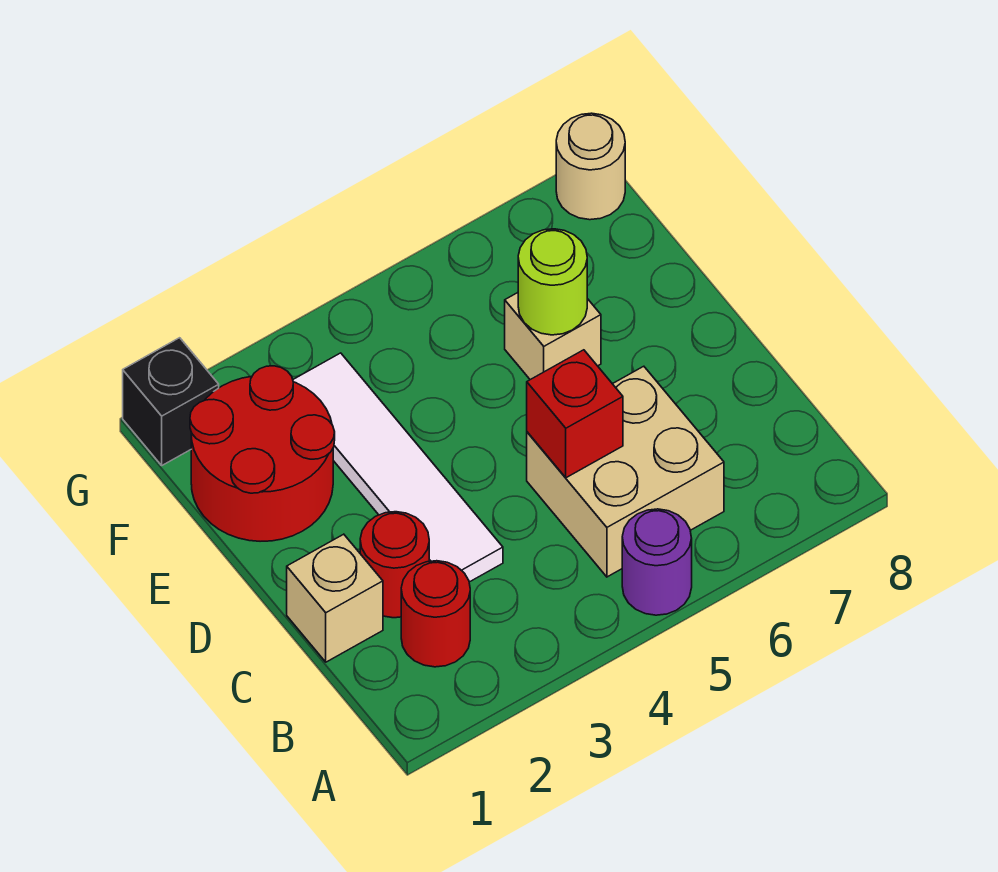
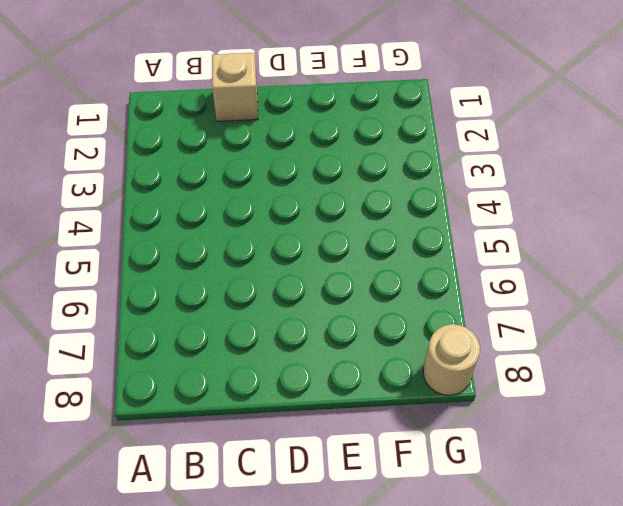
none -> purple round brick A5 level 1
none -> red round brick B2 level 1
none -> tan brick B5:C6 level 1

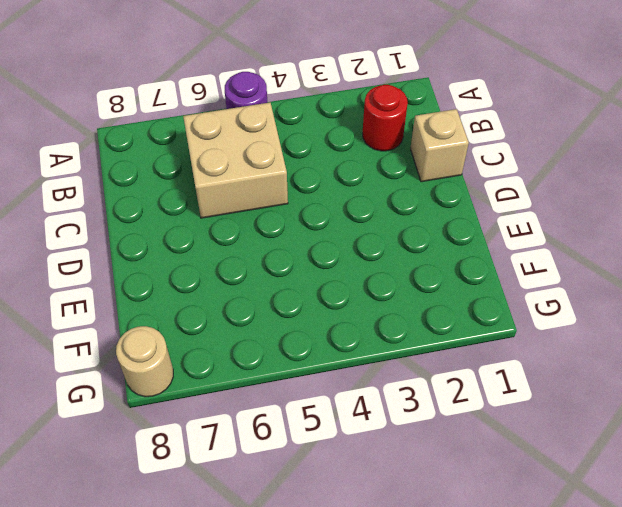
none -> red round brick C2 level 1
none -> white tile C3:F3 level 1
none -> red round brick E1:F2 level 1

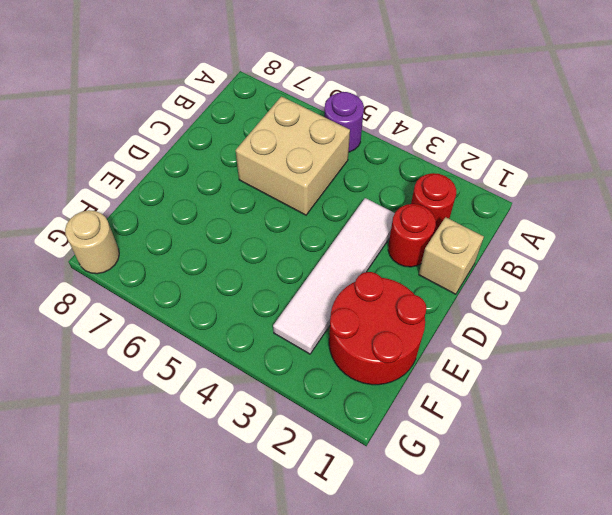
none -> tan brick E6 level 1
none -> black brick G1 level 1
none -> red brick C5 level 2

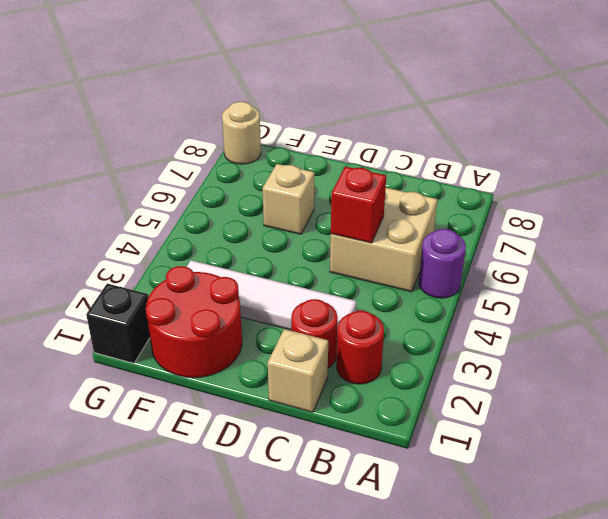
none -> lime round brick E6 level 2

